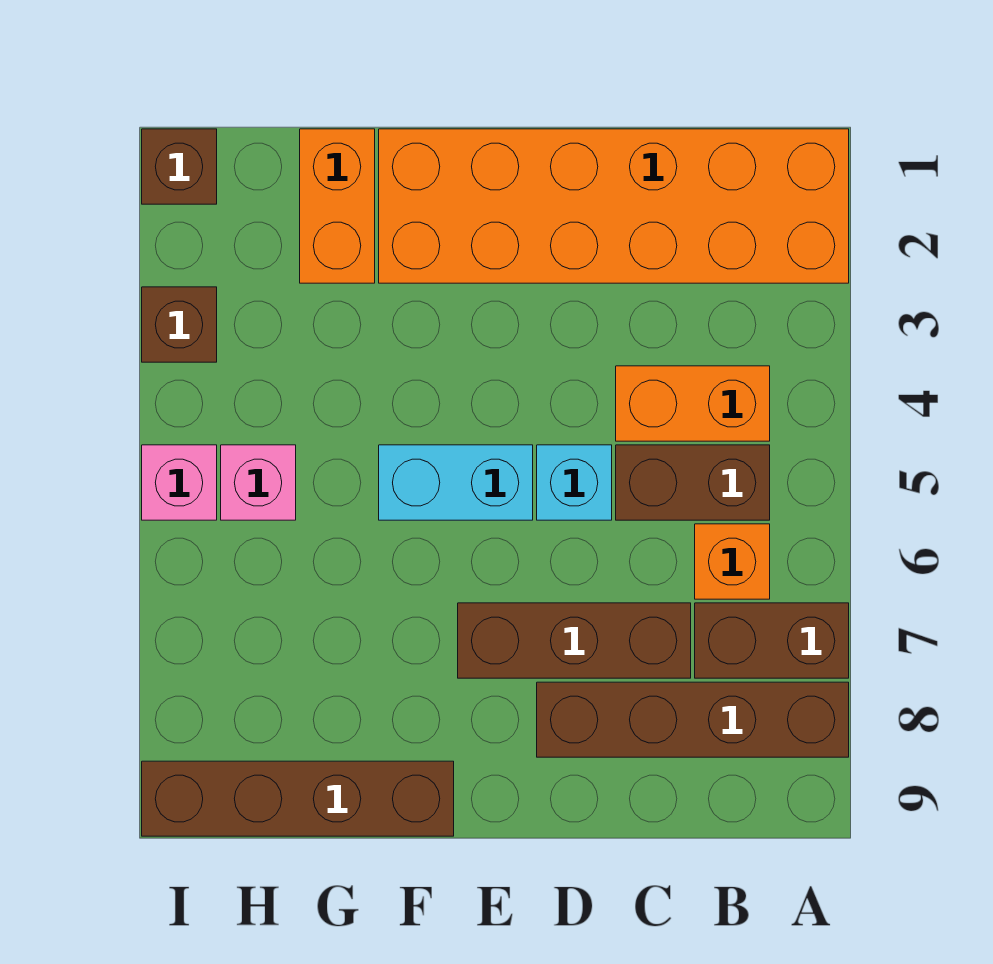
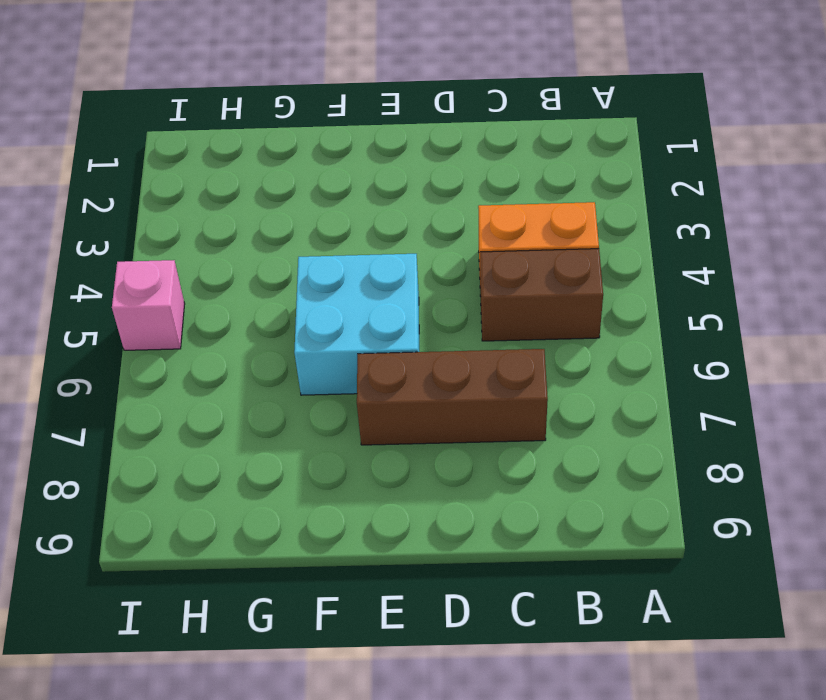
cyan brick E5:F6 level 1 -> cyan brick E5:F5 level 1
none -> orange brick A1:F2 level 1
none -> brown brick A7:B7 level 1
none -> brown brick A8:D8 level 1

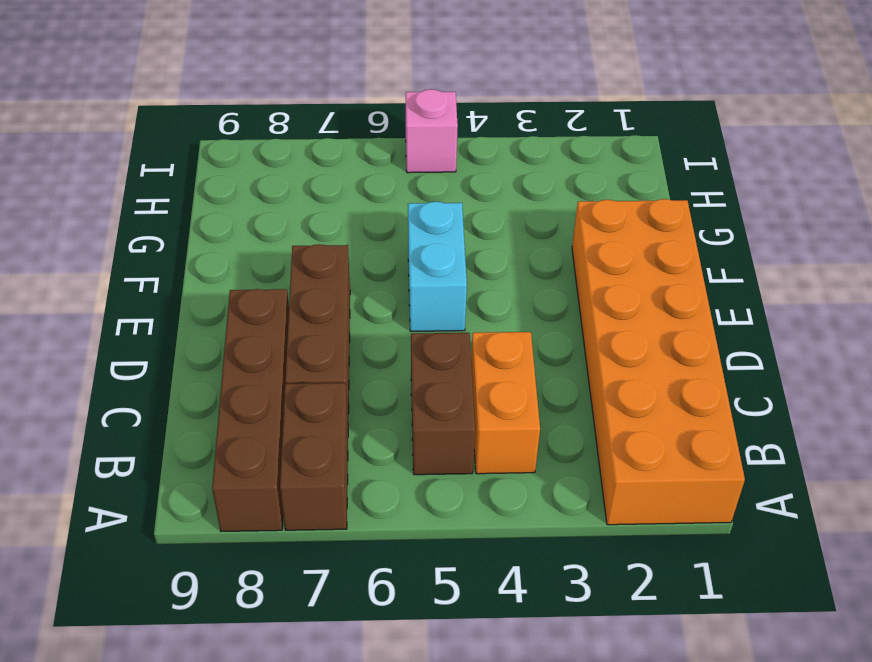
none -> orange brick B6 level 1
none -> cyan brick D5 level 1
none -> brown brick F9:I9 level 1

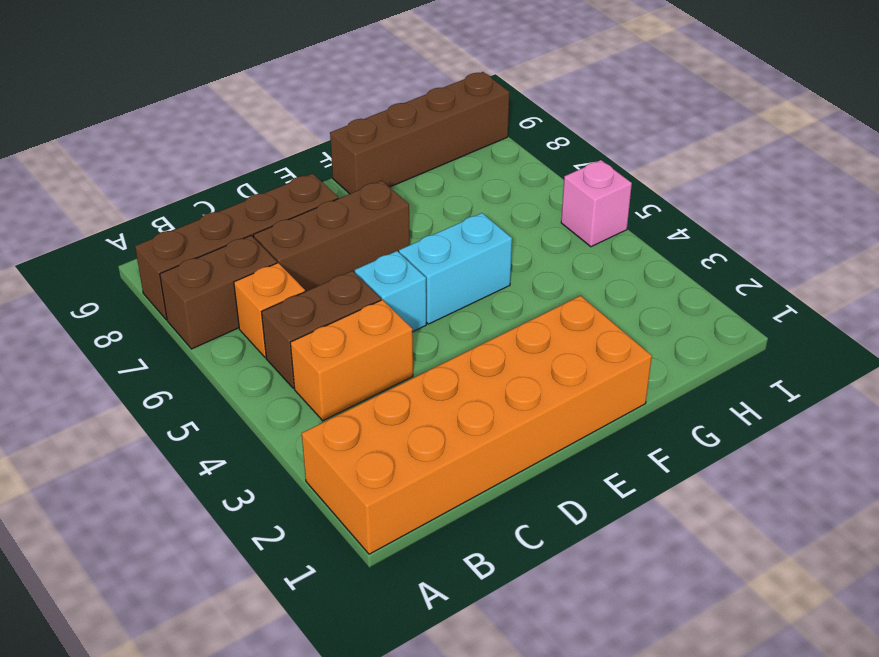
none -> orange brick G1:G2 level 1
none -> pink brick H5 level 1
none -> brown brick I1 level 1

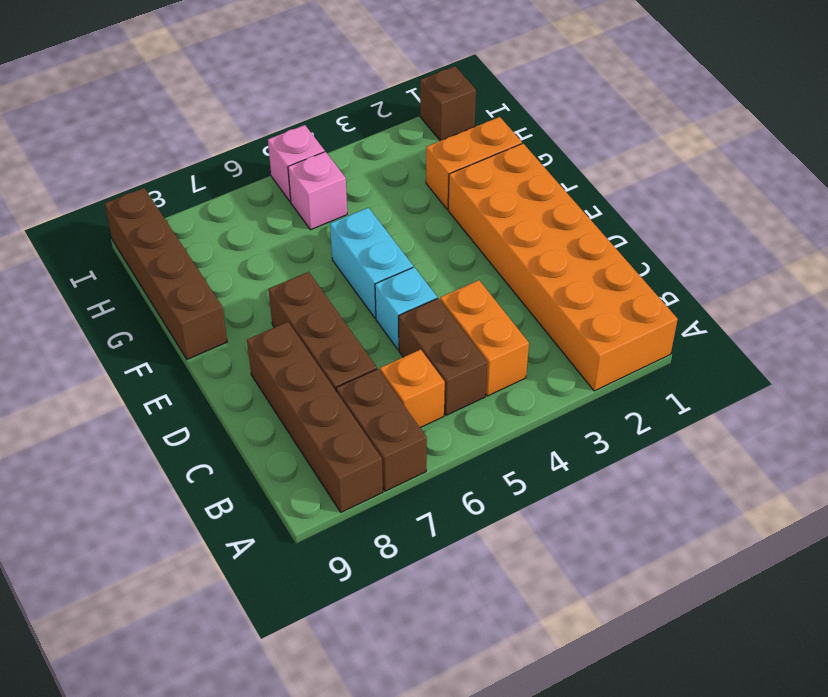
none -> brown brick I3 level 1

